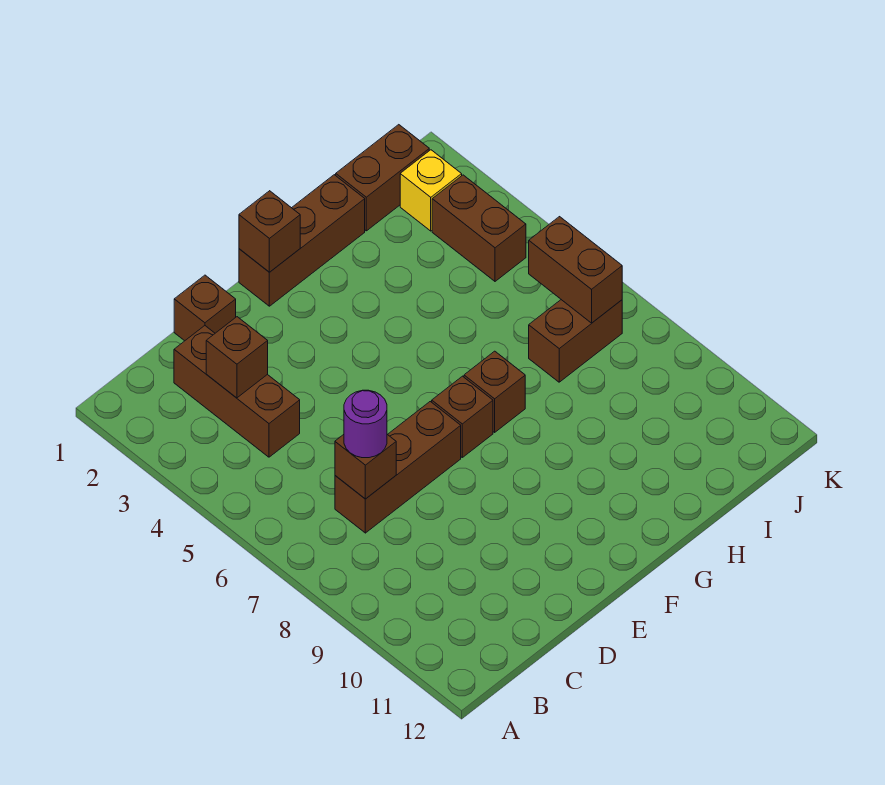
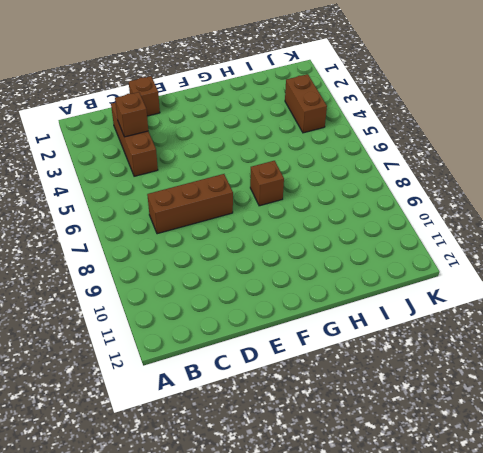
none -> brown brick F1:H1 level 1
none -> brown brick F7 level 1
none -> brown brick I1:J1 level 1

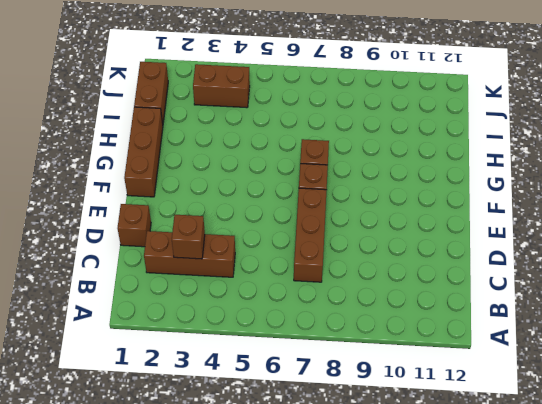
none -> brown brick I7:J7 level 1
none -> yellow brick J2 level 1
none -> brown brick C7 level 2

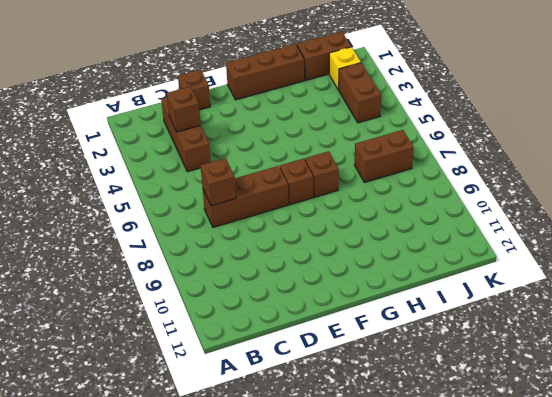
none -> brown brick F1 level 2
none -> brown brick J6:J7 level 2
none -> purple round brick C7 level 3

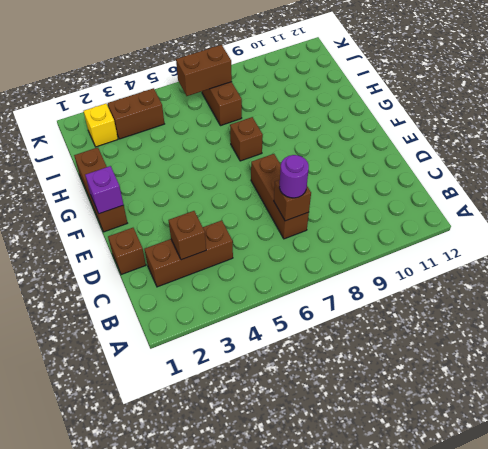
purple brick F1 level 2 -> brown brick F1 level 2
none -> brown brick F7 level 1
none -> brown brick I1:J1 level 1

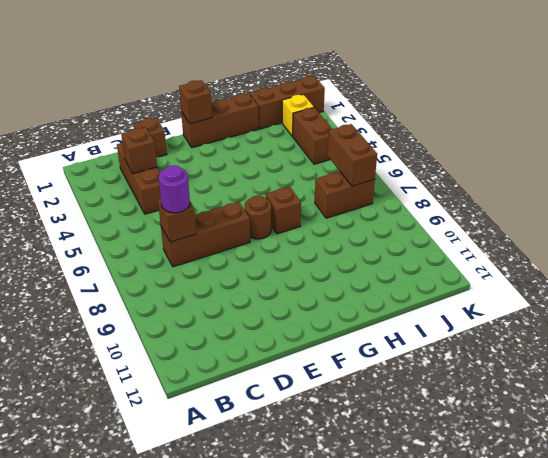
brown round brick F7 level 1 -> brown brick F7 level 1
brown brick I1:K1 level 1 -> brown brick I1:J1 level 1

